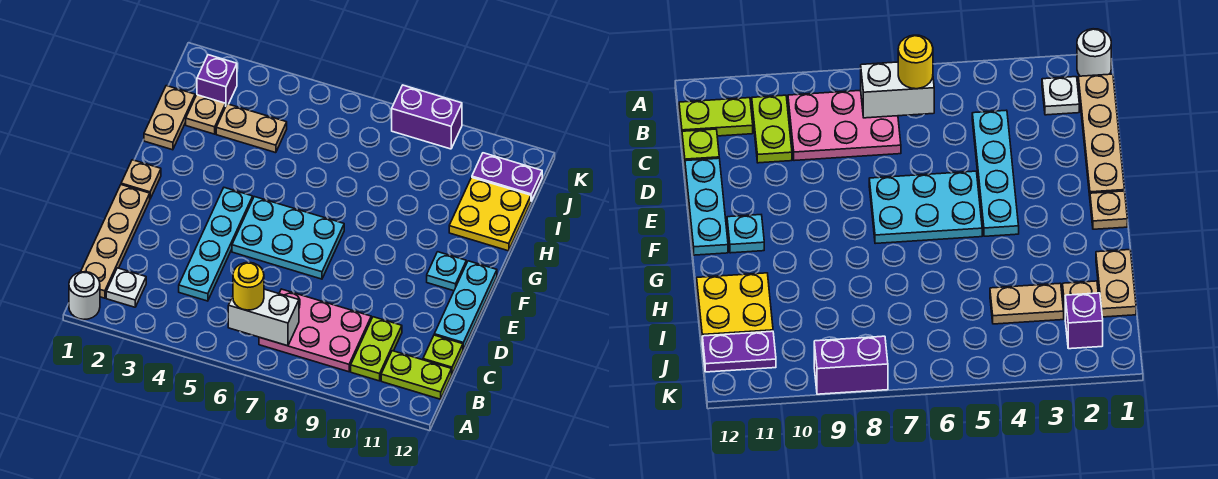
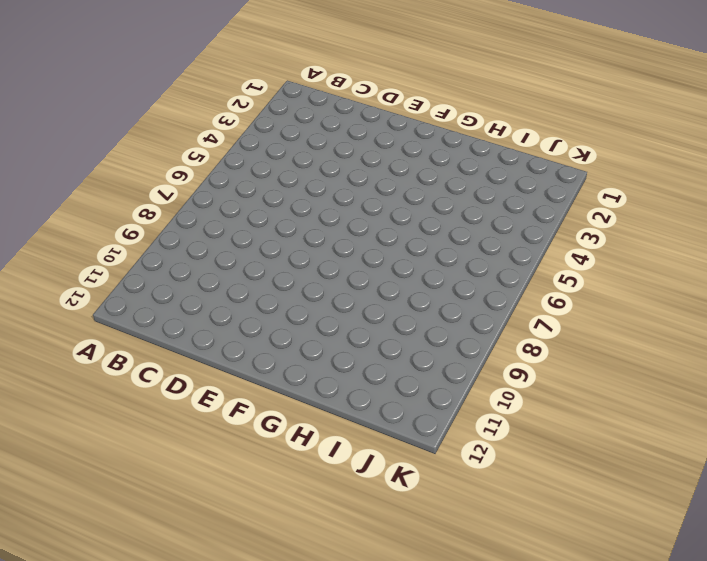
none -> white round brick A1 level 1
none -> tan plate B1:E1 level 1
none -> white plate B2 level 1

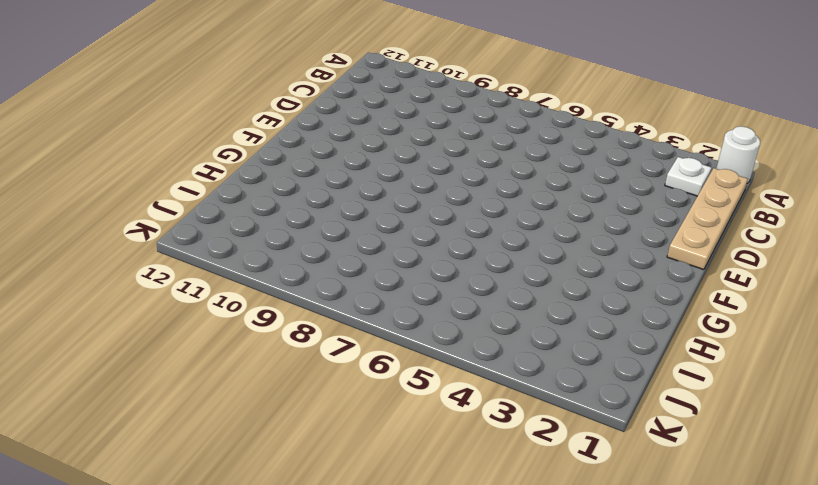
none -> pink plate B7:C9 level 1
none -> lime plate B10:C10 level 1
none -> lime plate B11:B12 level 1

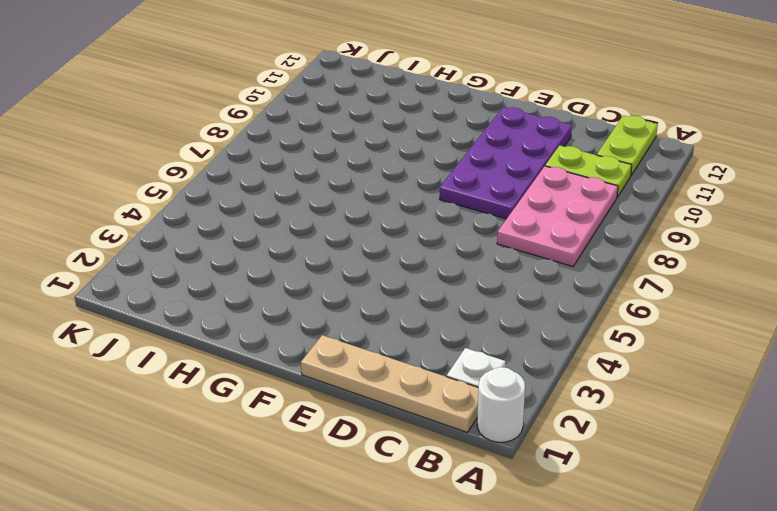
purple plate D8:E11 level 1 -> none
none -> cyan plate C4:F4 level 1
none -> lime plate C12 level 1
none -> cyan plate D12:F12 level 1

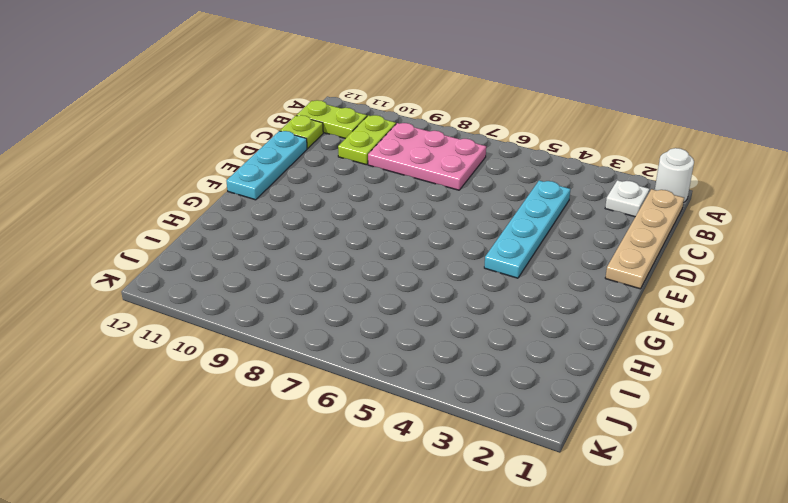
none -> cyan plate E5:F7 level 1
none -> tan plate F1 level 1
none -> cyan plate F11 level 1

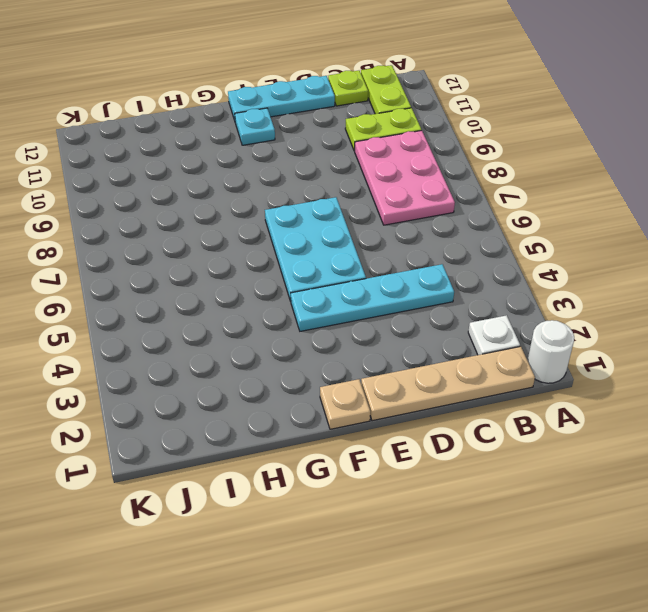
none -> tan plate H1:I1 level 1
none -> yellow plate H11:I12 level 1
none -> tan plate I2 level 1

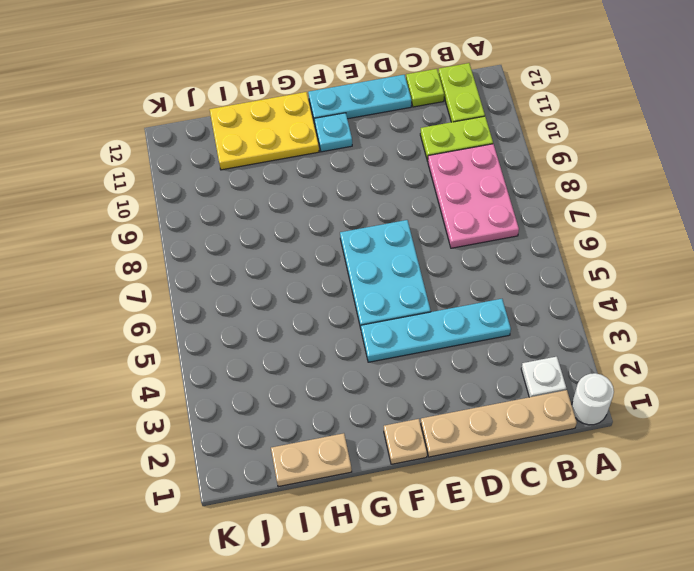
yellow plate G11:I12 level 1 -> yellow plate H11:I12 level 1
none -> tan plate I2 level 1
none -> tan plate I3:I4 level 1
none -> purple brick J2 level 1

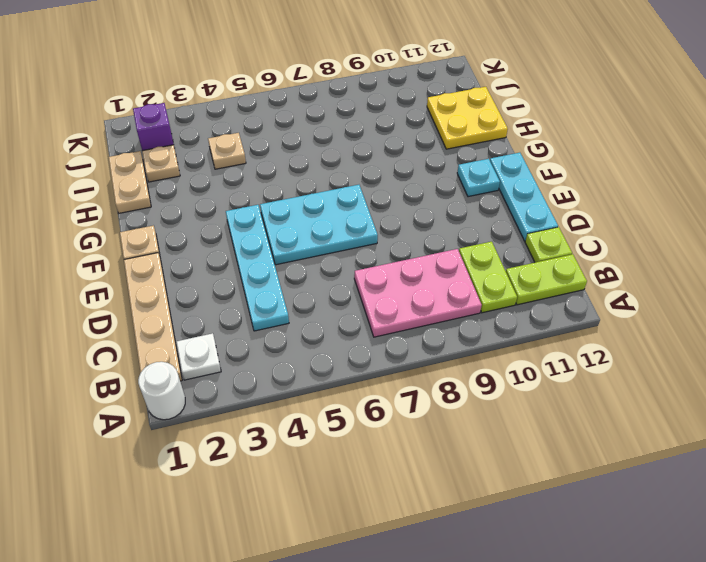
tan plate I4 level 1 -> tan plate I3:I4 level 1
none -> purple plate J11:J12 level 1
none -> purple brick K8:K9 level 1
none -> white brick B6:B7 level 2

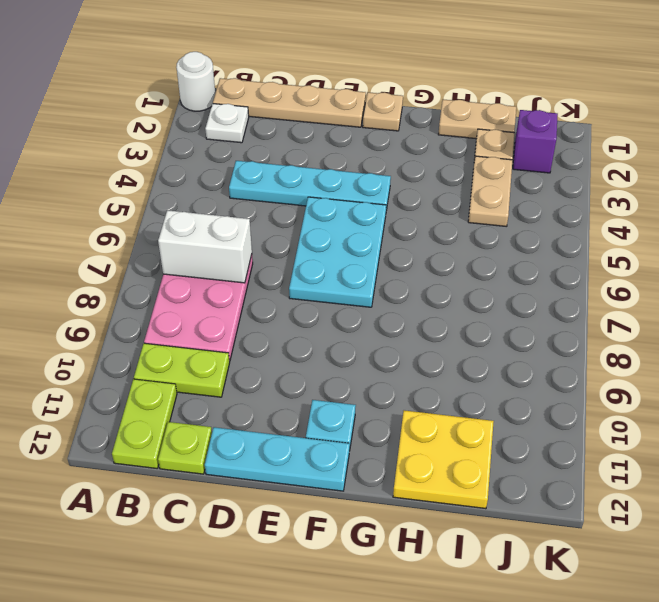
white brick B7:C7 level 2 -> white brick B6:B7 level 2
none -> purple plate J11:J12 level 1
none -> purple brick K8:K9 level 1
none -> yellow round brick B6 level 3

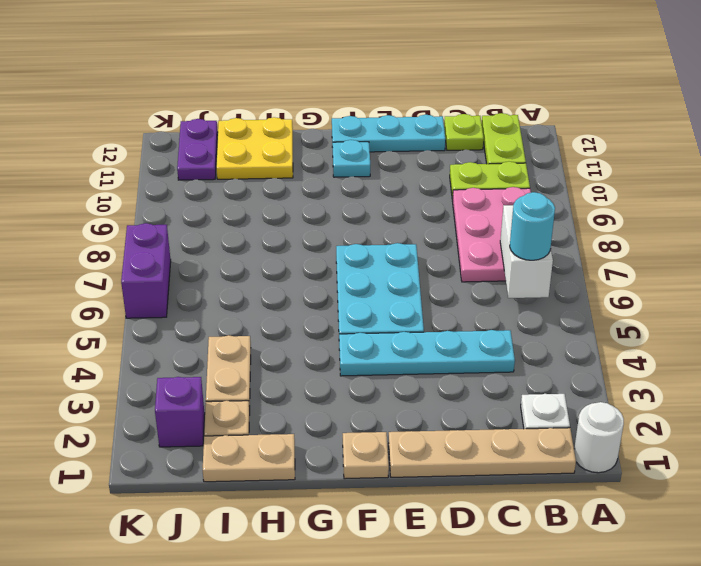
cyan round brick B6 level 3 -> yellow round brick B6 level 3
purple brick K6:K7 level 1 -> purple brick K8:K9 level 1

